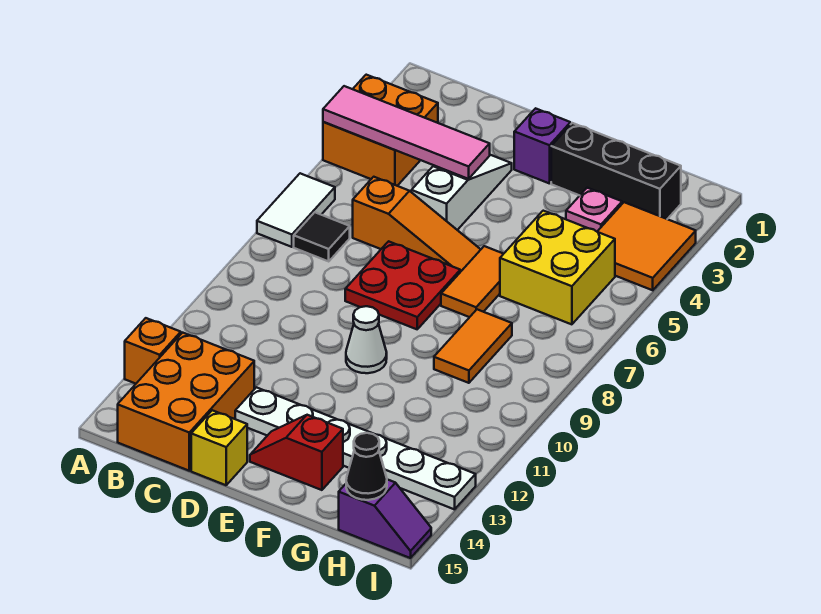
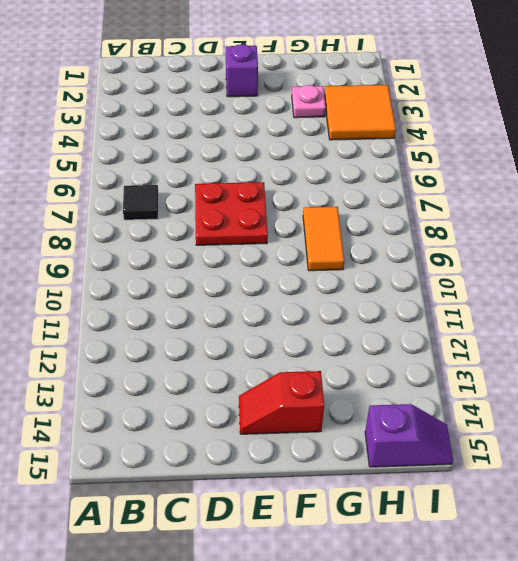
none -> orange brick A3:B4 level 1
none -> white tile A6:A7 level 1
none -> orange brick A13 level 1

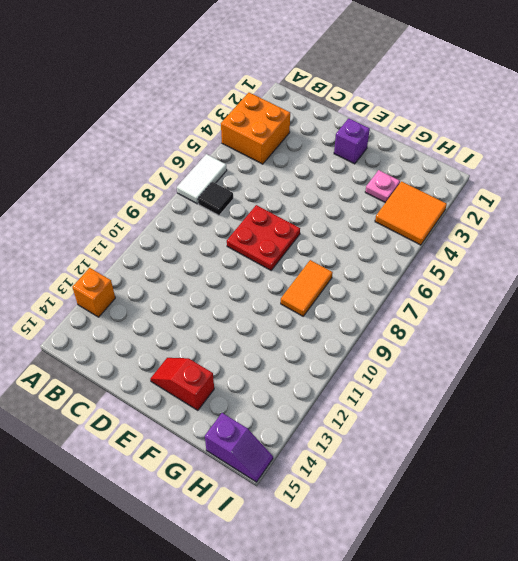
none -> orange brick B13:C15 level 1
none -> orange slope C6:E6 level 1 top C
none -> white slope D3:D5 level 1 top 5

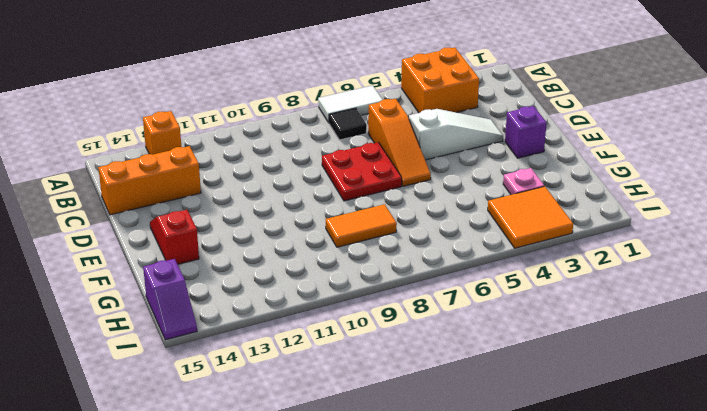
orange brick C13:C15 level 1 -> orange brick B13:C15 level 1
none -> white plate D13:I13 level 1
none -> yellow brick D15 level 1
none -> white cone E10 level 1

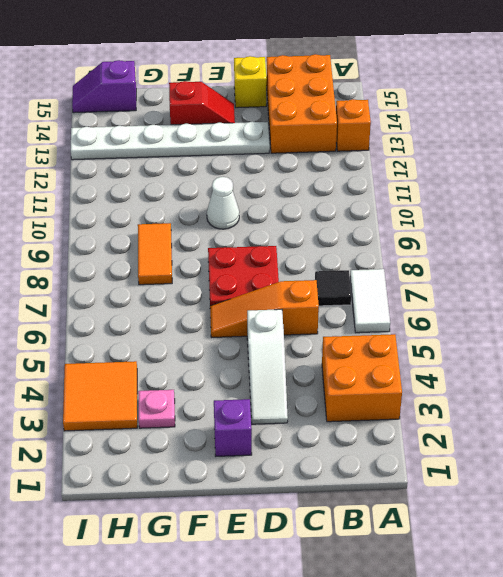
none -> black brick F2:H2 level 1
none -> orange tile F6:F7 level 1
none -> yellow brick G5:H6 level 1

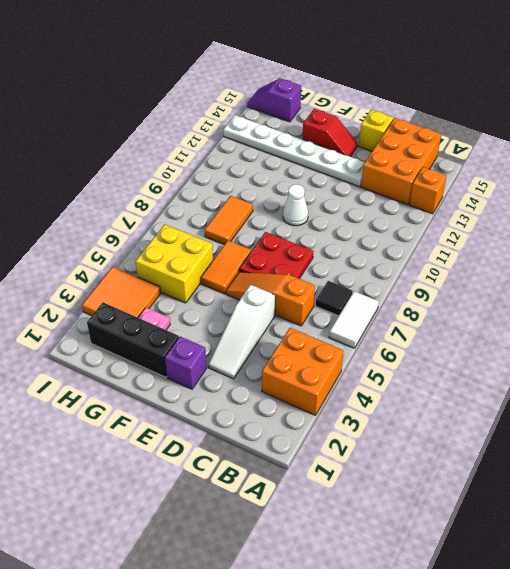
none -> pink tile A4:D4 level 2
none -> black cone H15 level 2

